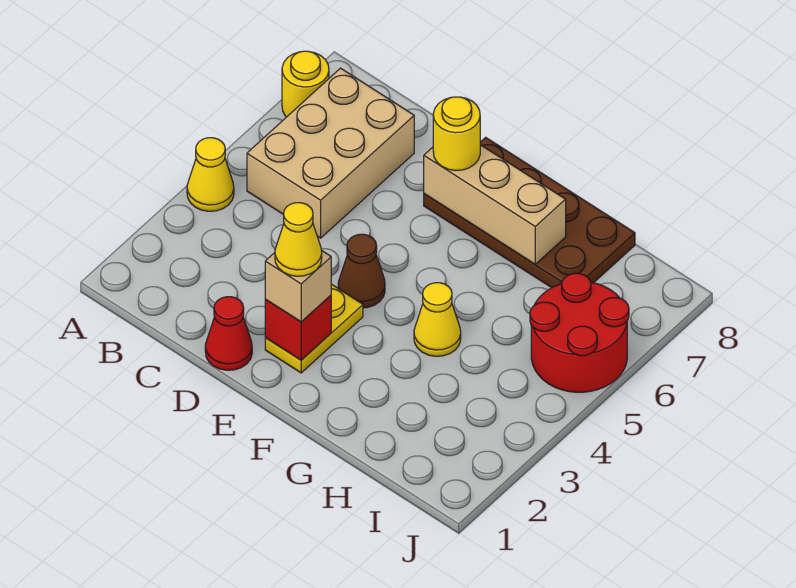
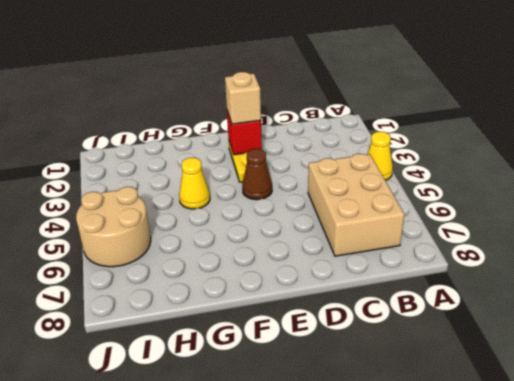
tan round brick I5:J6 level 1 -> red round brick I5:J6 level 1
none -> yellow round brick A7 level 1
none -> red cone D1 level 1
none -> brown plate E7:H8 level 1

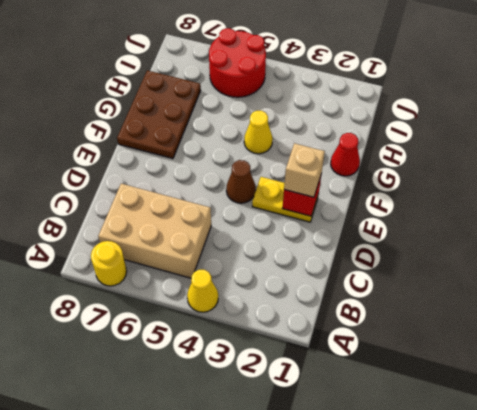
brown plate F7:H8 level 1 -> brown plate E7:H8 level 1
red cone G1 level 1 -> red cone D1 level 1
none -> tan brick E7:G7 level 2
none -> yellow round brick E7 level 3
none -> yellow cone E2 level 4

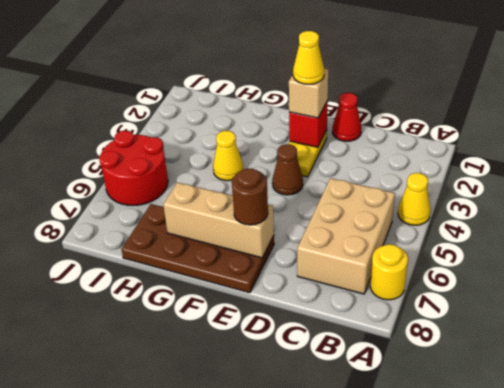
brown round brick E7 level 3 -> yellow round brick E7 level 3

